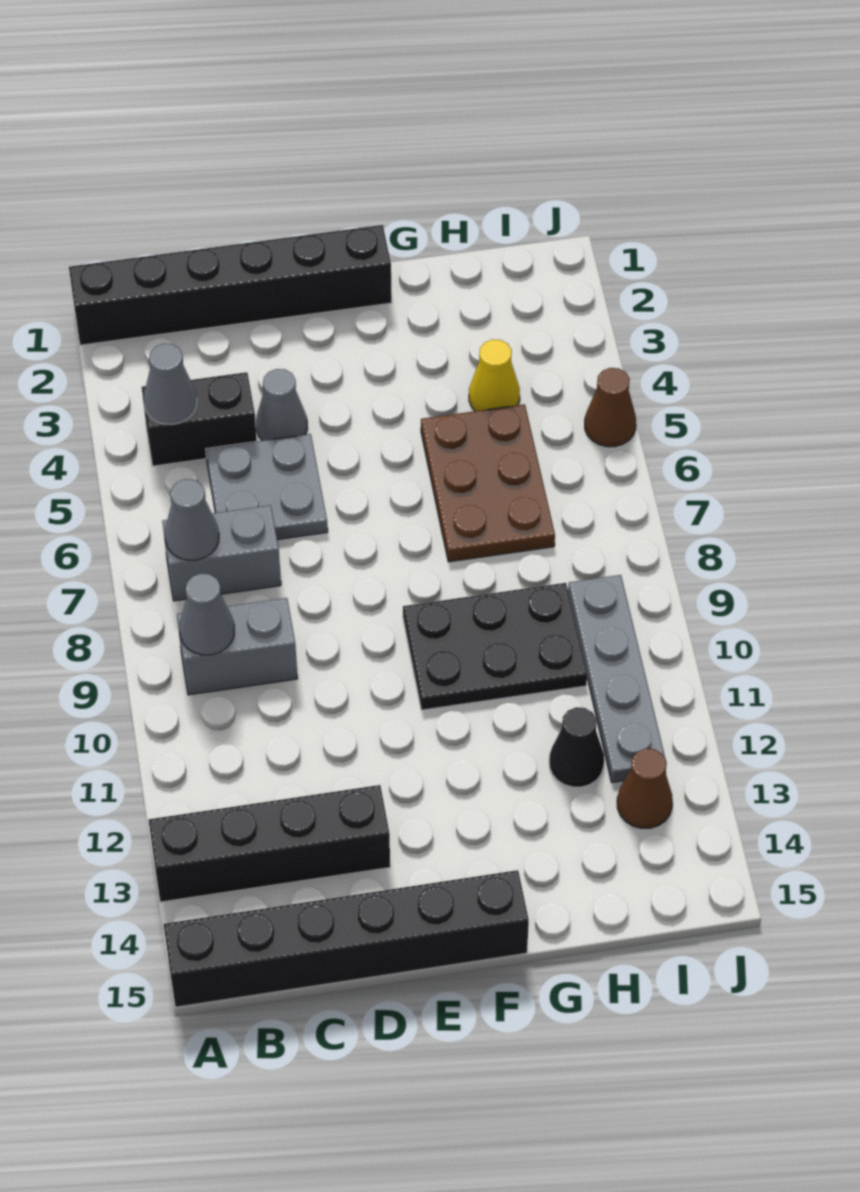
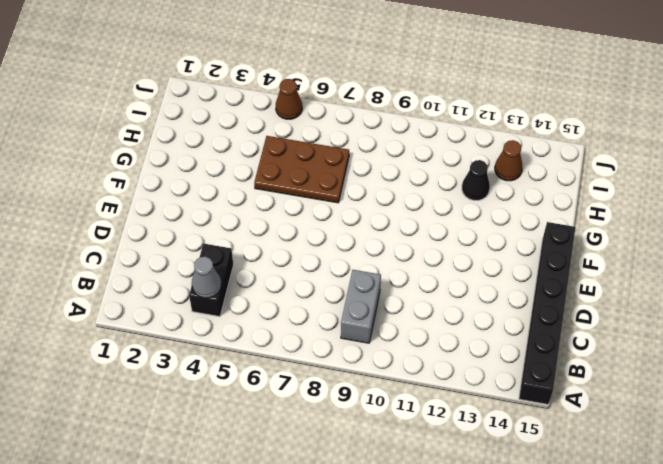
none -> black brick A1:F1 level 1
none -> black brick A13:D13 level 1
none -> grey brick B7:C7 level 1

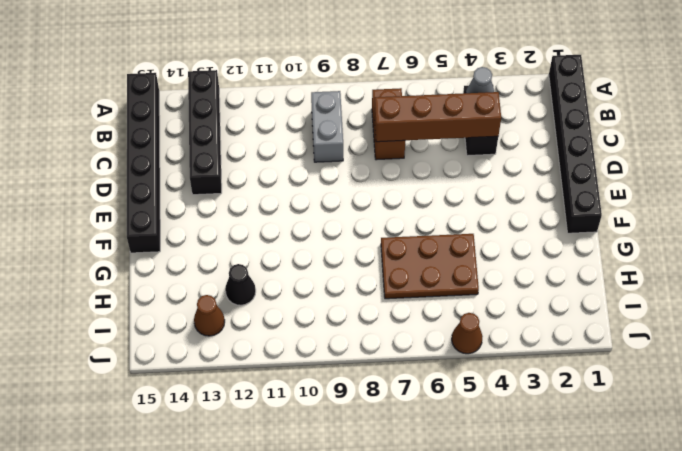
brown brick B7:C7 level 1 -> grey brick B7:C7 level 1
brown brick C4:C7 level 2 -> none
none -> grey plate C5:D6 level 1
none -> grey cone D4 level 1
none -> black plate F9:H10 level 1

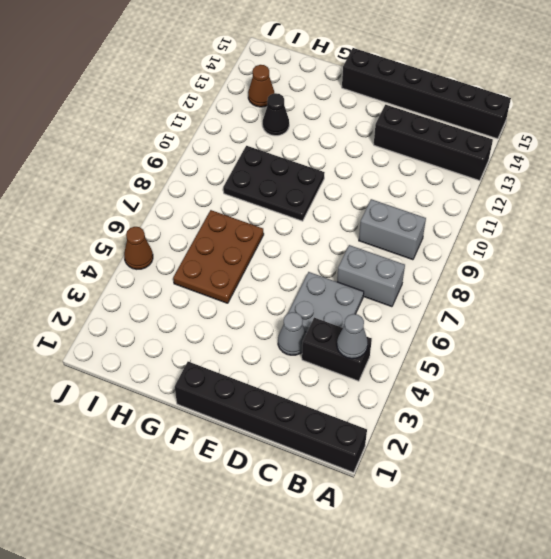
none -> yellow cone H4 level 1
none -> grey plate I9:I12 level 1
none -> grey cone B7 level 2

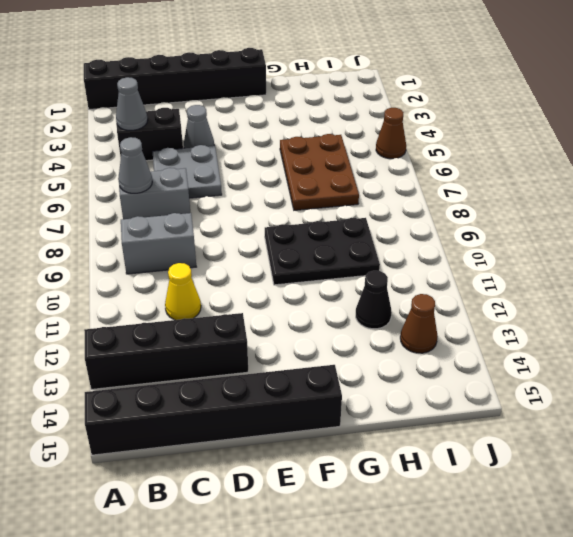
yellow cone C11 level 1 -> yellow cone H4 level 1
none -> grey plate I9:I12 level 1
none -> grey cone B9 level 2

